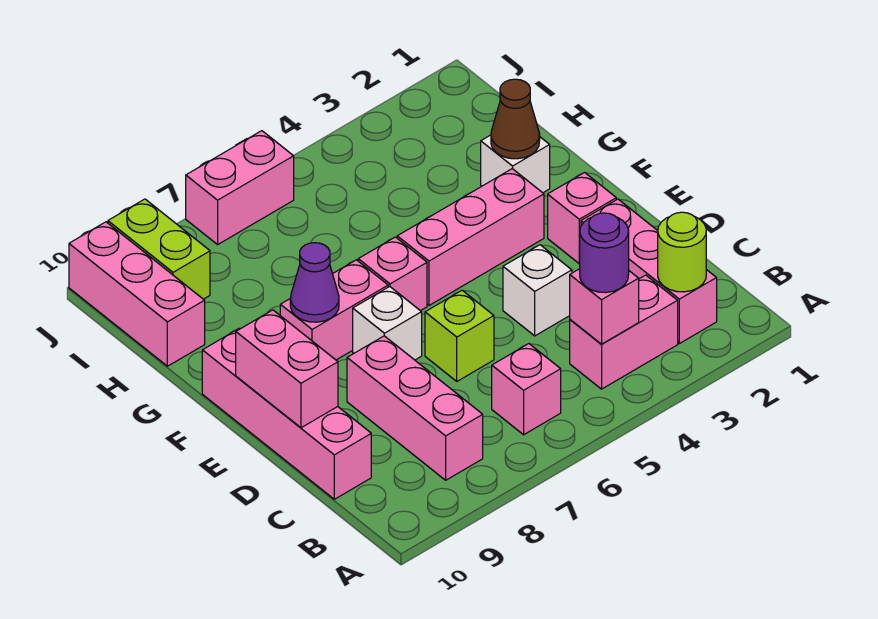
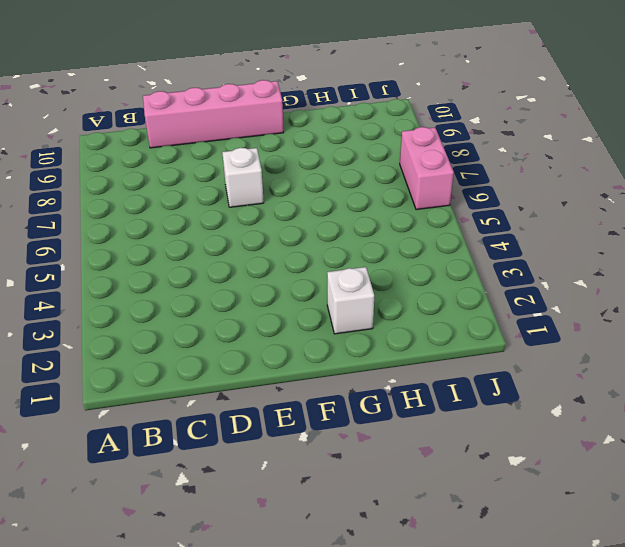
none -> pink brick B2:D2 level 1
none -> pink brick B3:B4 level 1
none -> pink brick B6 level 1

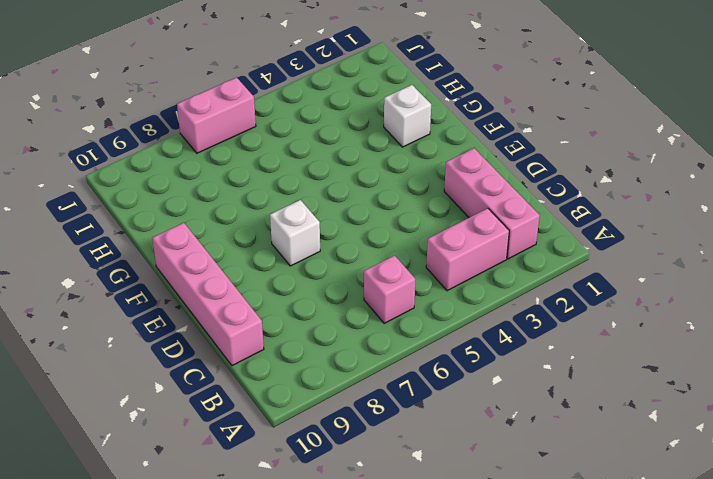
none -> pink brick B8:D8 level 1
none -> white brick D4 level 1
none -> lime brick D6 level 1

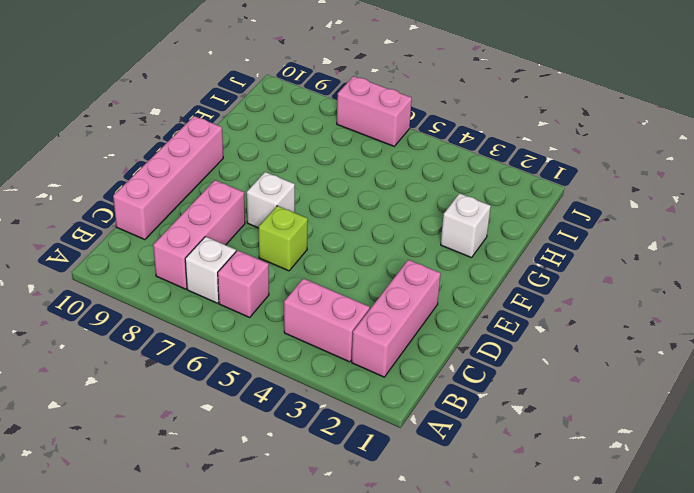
white brick B7 level 1 -> white brick D4 level 1
none -> pink brick E2 level 1
none -> pink brick F3:F5 level 1
none -> pink brick F6 level 1

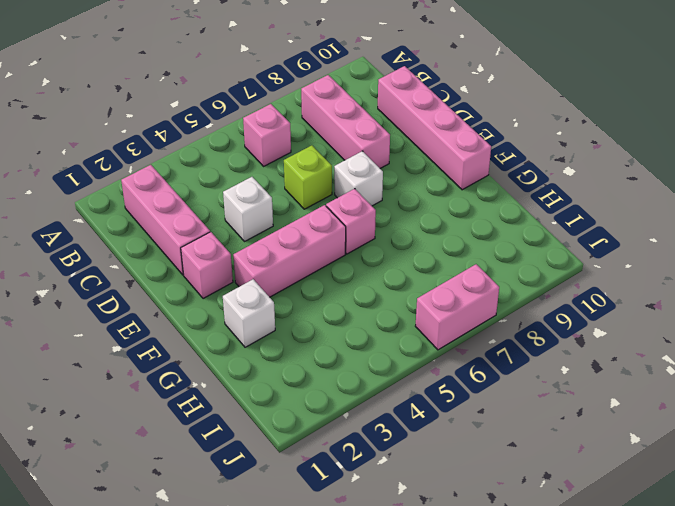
none -> pink brick B3:B4 level 1
none -> pink brick F7:F8 level 1
none -> pink brick H10:J10 level 1

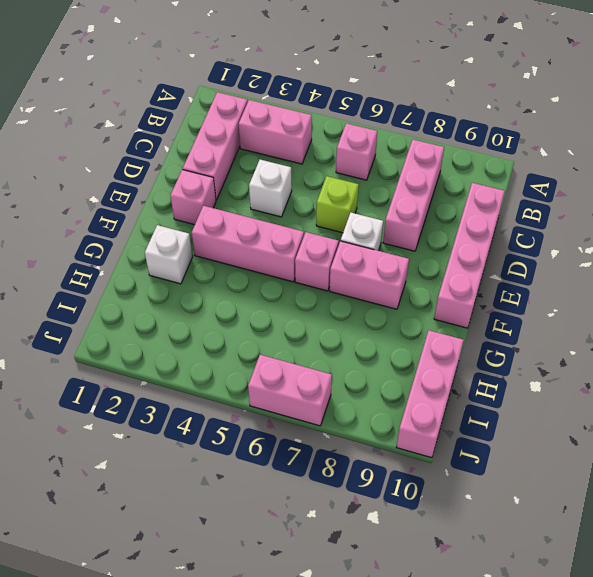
none -> lime brick I9:J9 level 1
none -> lime round brick B2 level 2
none -> pink brick B4 level 2

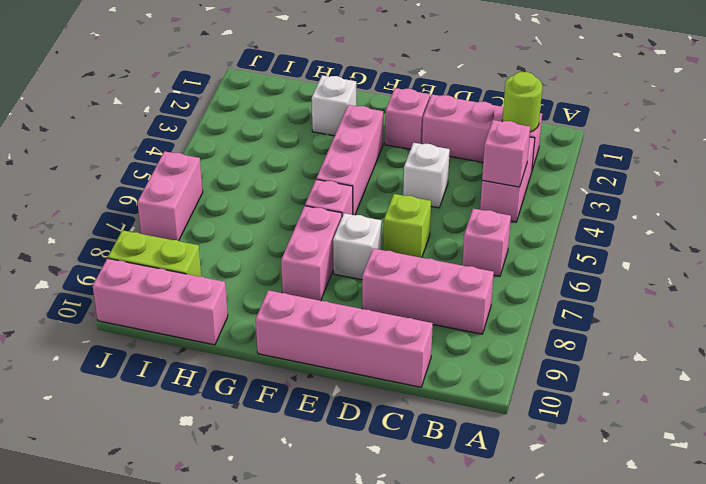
none -> pink brick D10:E10 level 2
none -> purple cone F8 level 2
none -> brown cone G2 level 2

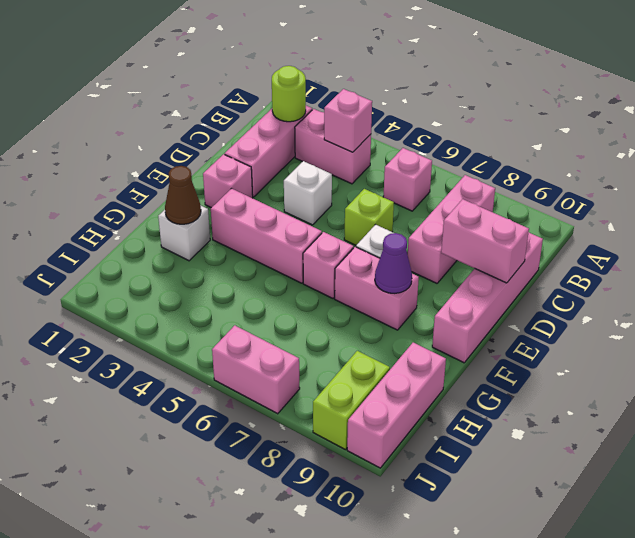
pink brick D9:D10 level 2 -> pink brick D10:E10 level 2
none -> purple round brick B4 level 3

